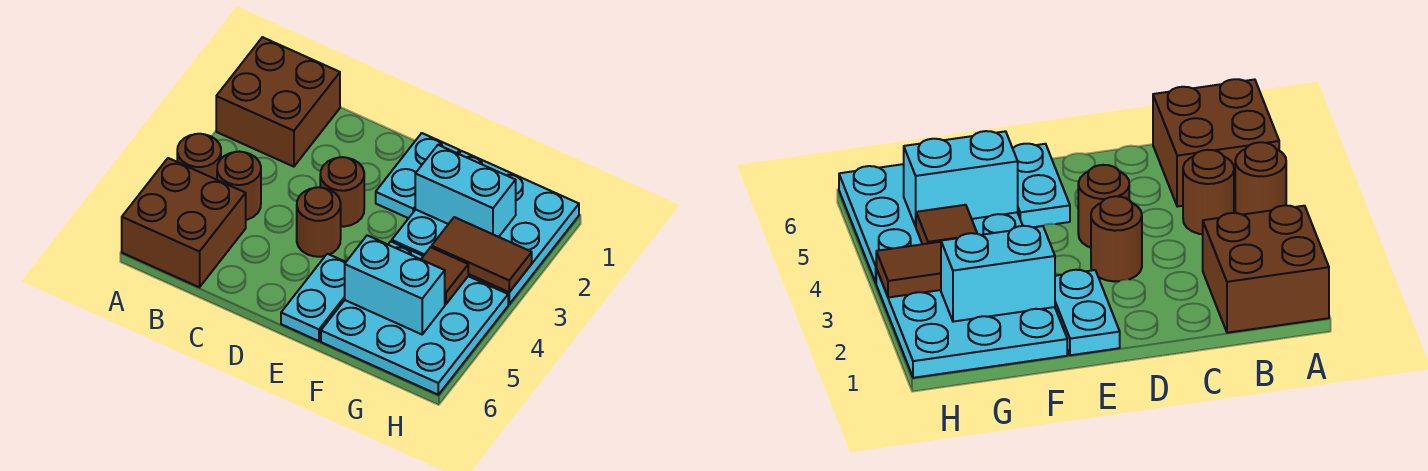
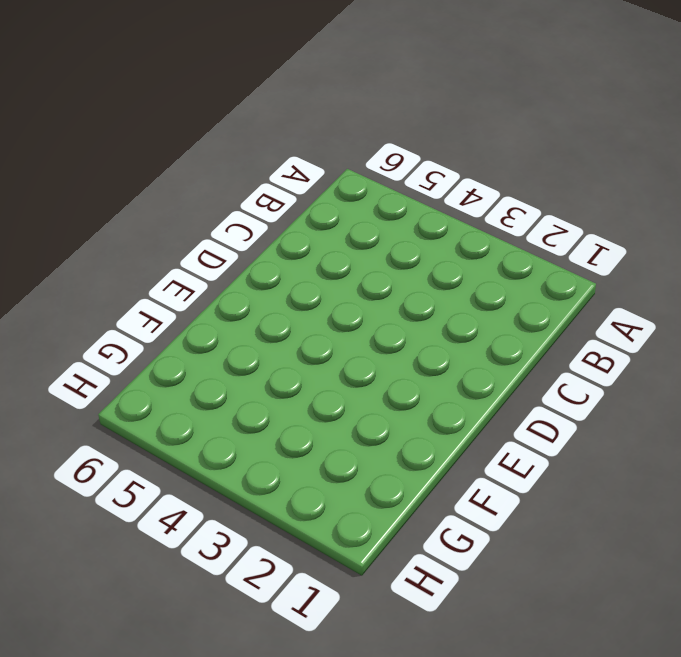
none -> brown brick A1:B2 level 1
none -> brown round brick A4 level 1
none -> brown brick A5:B6 level 1

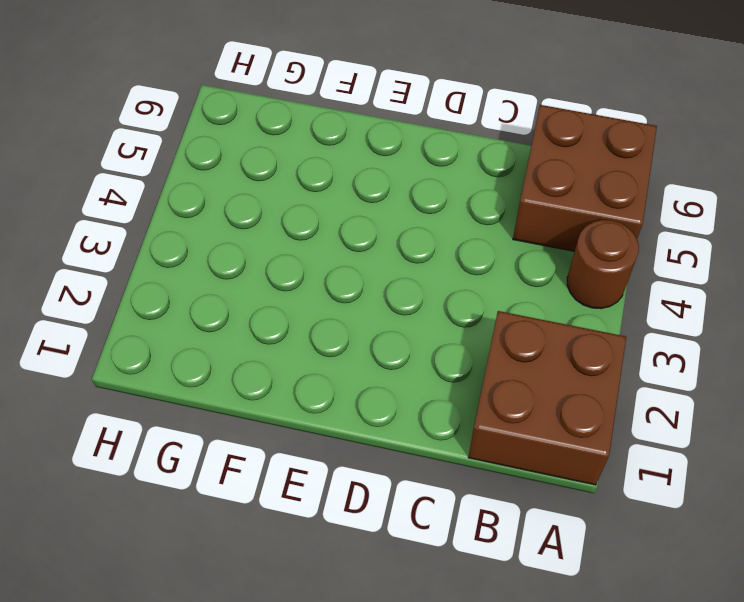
none -> brown round brick B4 level 1
none -> brown round brick D3 level 1
none -> brown round brick D4 level 1

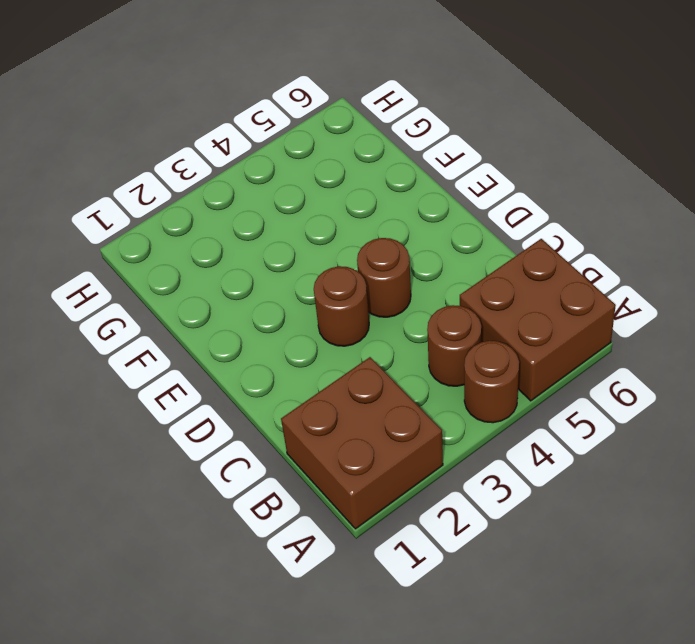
none -> cyan plate E1:E2 level 1
none -> cyan plate E5:E6 level 1
none -> cyan plate F1:H3 level 1

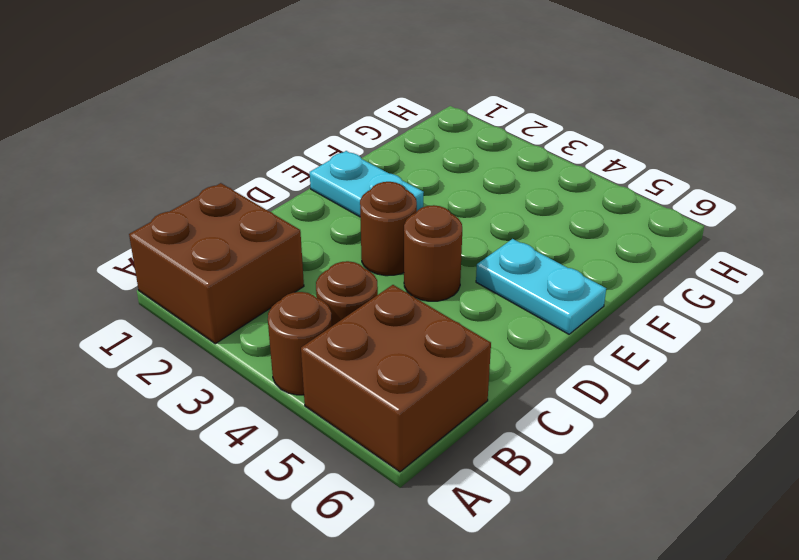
none -> cyan plate F1:H3 level 1
none -> cyan plate F4:H6 level 1
none -> cyan brick F2:G2 level 2

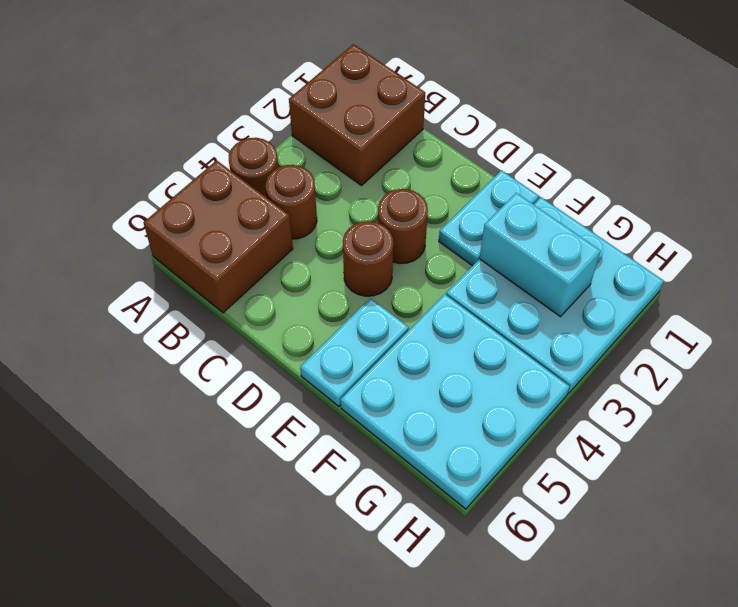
none -> cyan brick F5:G5 level 2
none -> brown tile G3:H3 level 2
none -> brown tile G4 level 2

